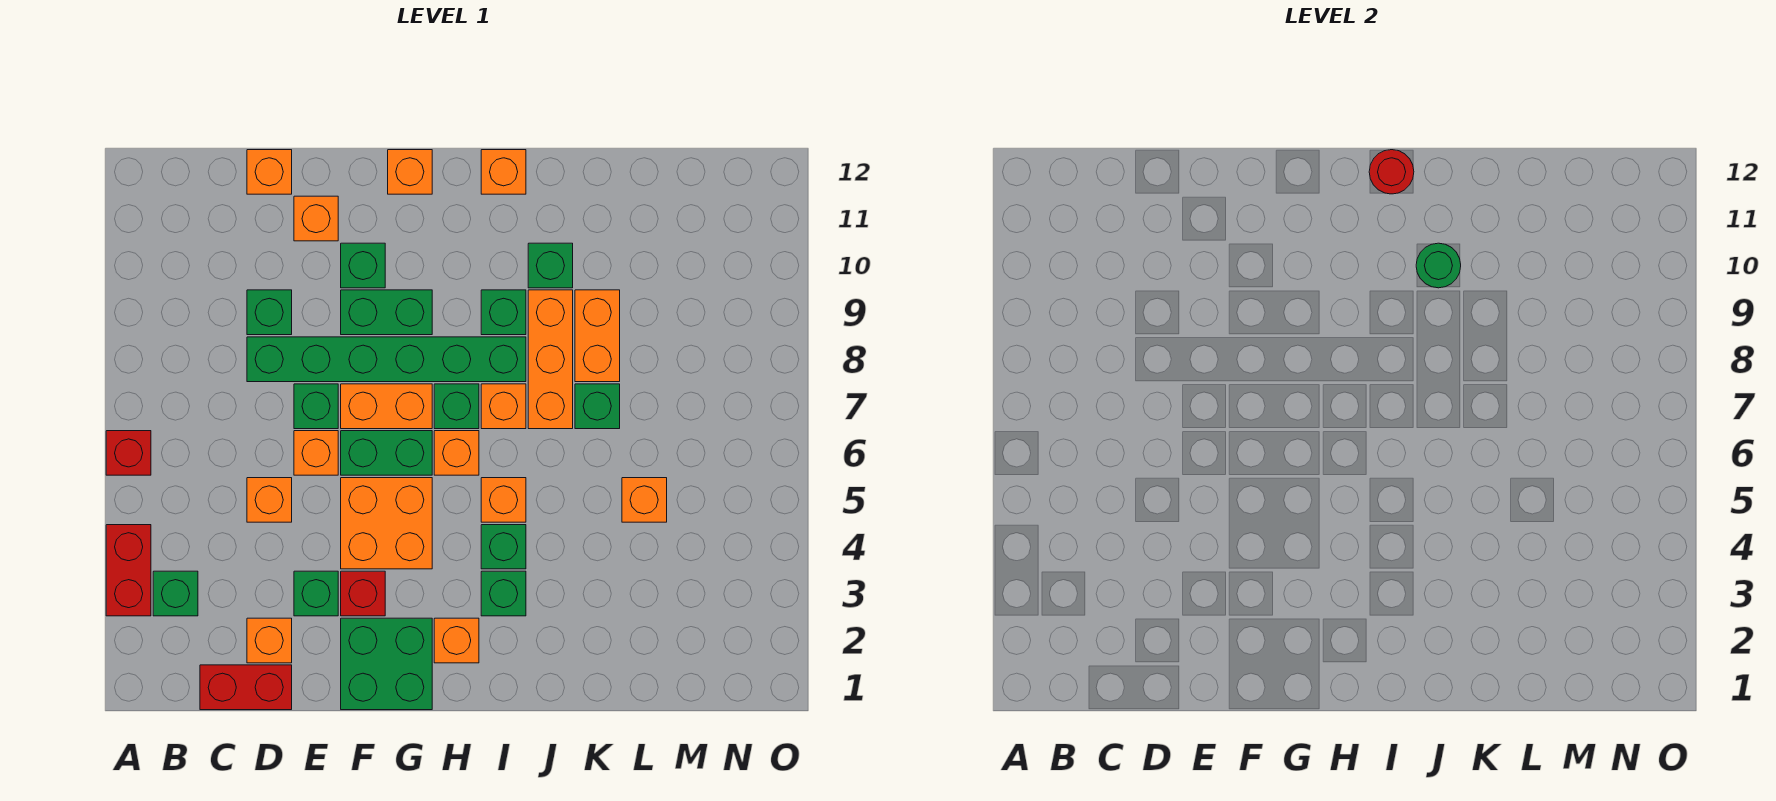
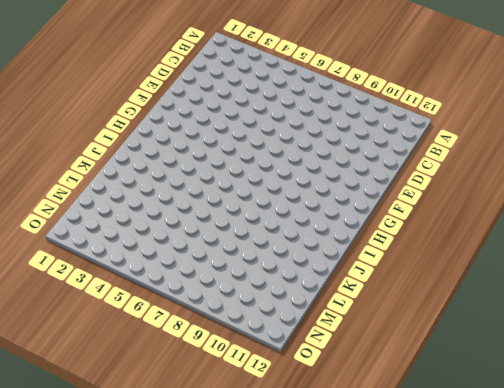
none -> red brick A3:A4 level 1
none -> red brick A6 level 1
none -> green brick B3 level 1
none -> red brick C1:D1 level 1

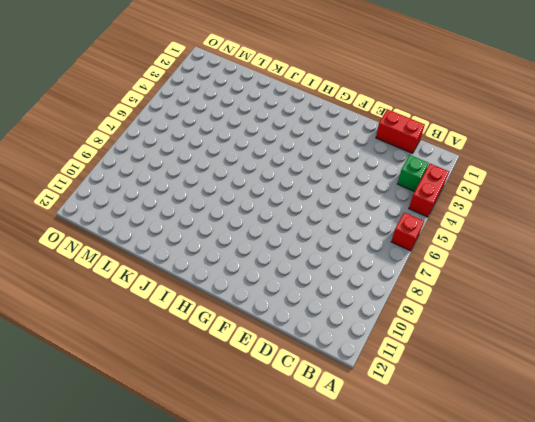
none -> orange brick D2 level 1
none -> orange brick D5 level 1
none -> green brick D8:I8 level 1
none -> green brick D9 level 1

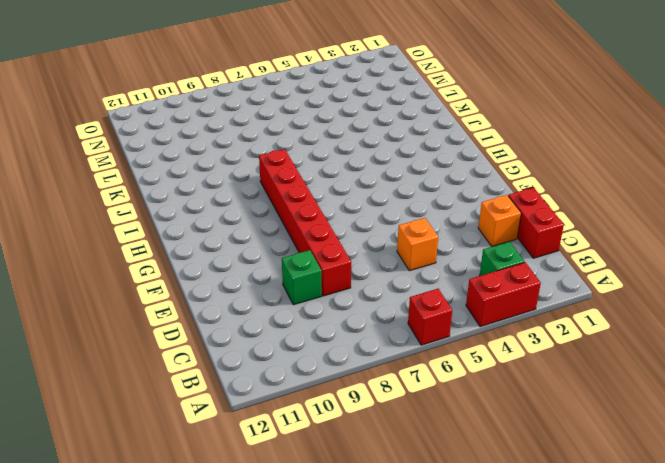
red brick D8:I8 level 1 -> green brick D8:I8 level 1
none -> orange brick D12 level 1
none -> green brick E3 level 1
none -> orange brick E6 level 1
none -> green brick E7 level 1

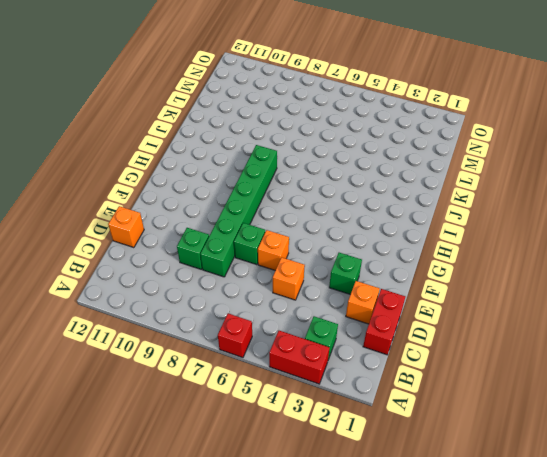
none -> orange brick E11 level 1
none -> green brick F1:G2 level 1
none -> red brick F3 level 1
none -> orange brick F4:G5 level 1

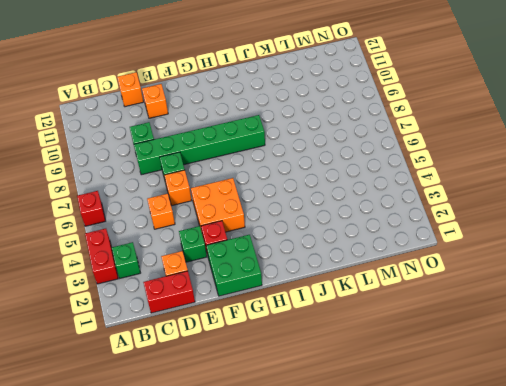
none -> green brick F6:G6 level 1
none -> orange brick F7:G7 level 1
none -> green brick F9:G9 level 1
none -> green brick F10 level 1

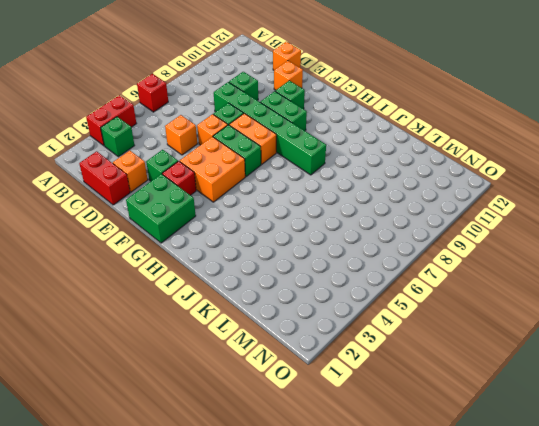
none -> orange brick G12 level 1
none -> orange brick H2 level 1
none -> orange brick H6 level 1
none -> green brick H7 level 1

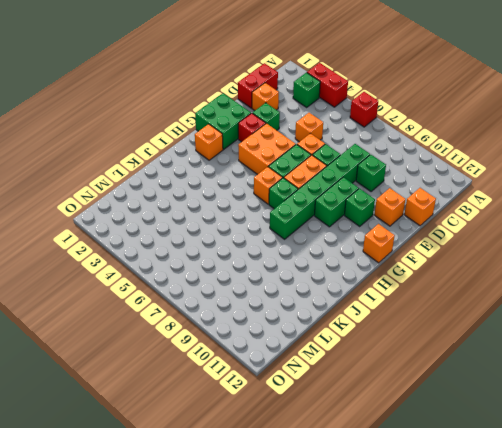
none -> green brick I3 level 1
none -> green brick I4 level 1
none -> orange brick I5 level 1
none -> orange brick I7 level 1

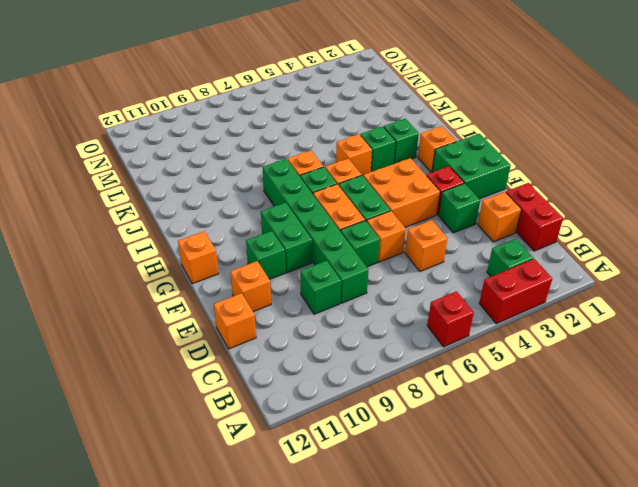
none -> green brick I9 level 1
none -> orange brick I12 level 1
none -> orange brick J7:J9 level 1
none -> green brick J10 level 1

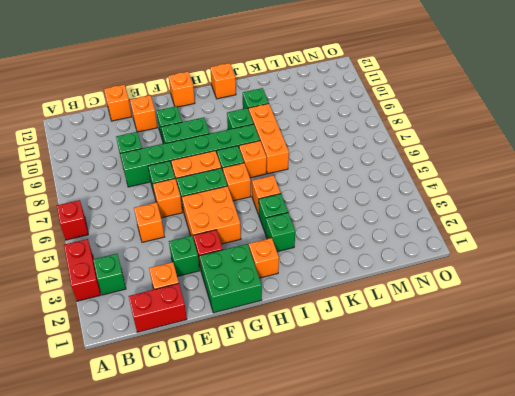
none -> green brick K7 level 1
none -> orange brick K8:K9 level 1
none -> orange brick L5 level 1
none -> red round brick I12 level 2

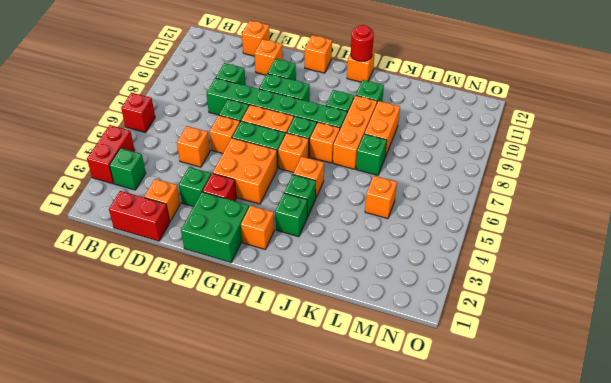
none -> green round brick J10 level 2

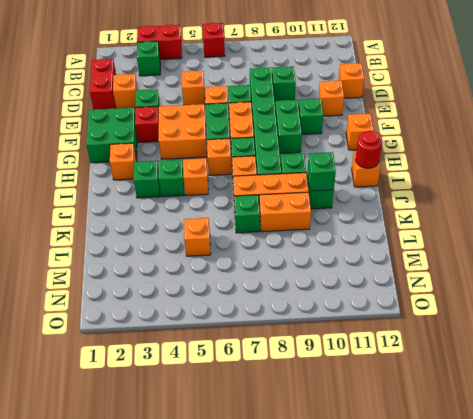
green brick J10 level 2 -> green round brick J10 level 2

